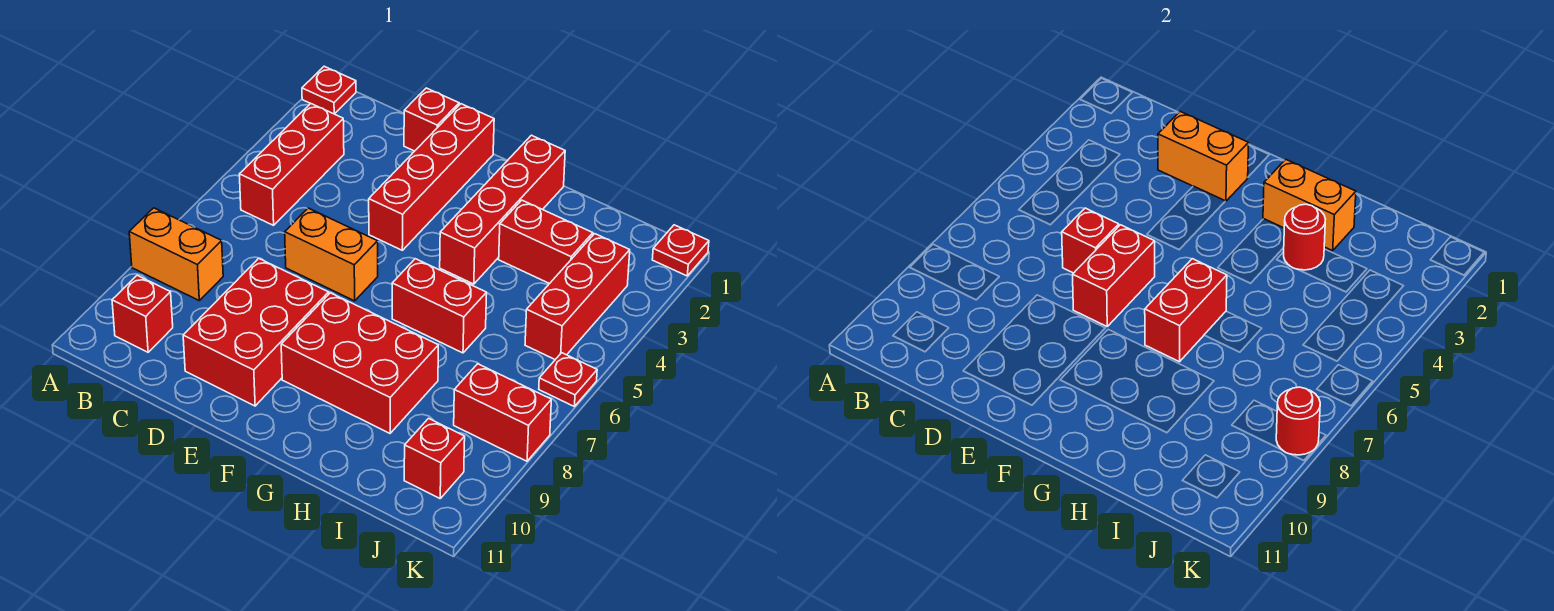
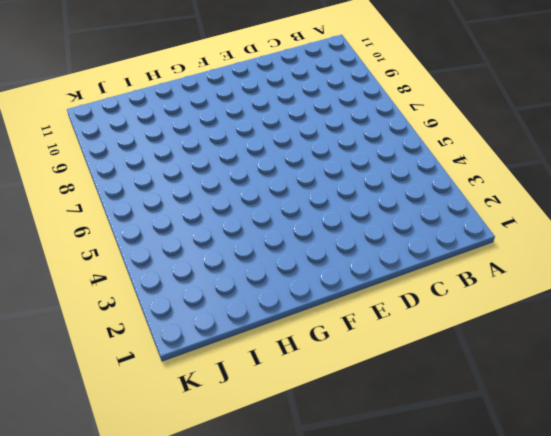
none -> red plate A1 level 1
none -> orange brick A8:B8 level 1
none -> red brick B3:B5 level 1

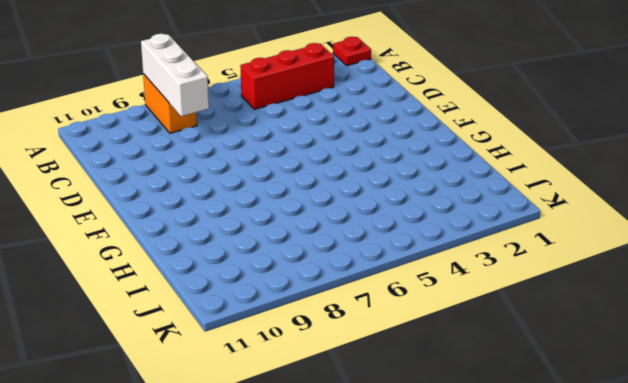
white brick A8:C8 level 2 -> none
none -> red brick B10 level 1
none -> red brick D1 level 1
none -> orange brick D6:E6 level 1

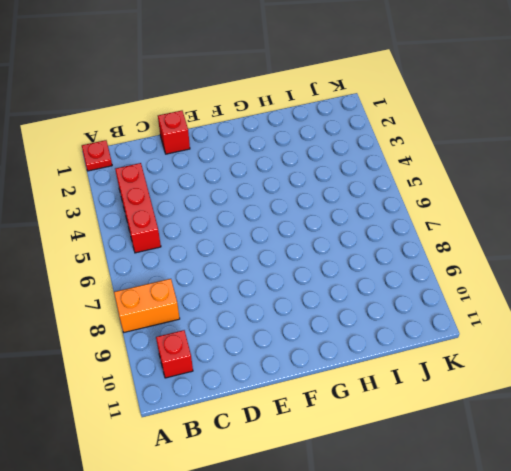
none -> orange brick D6:E6 level 1
none -> red brick D8:E10 level 1
none -> red brick E1:E4 level 1

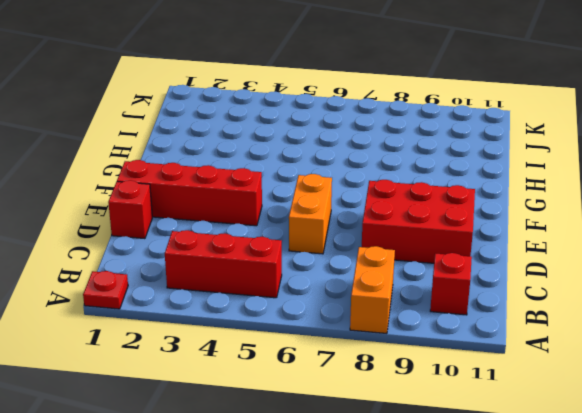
none -> red brick F8:H9 level 1
none -> red brick G1:G4 level 1
none -> red brick G6:H6 level 1

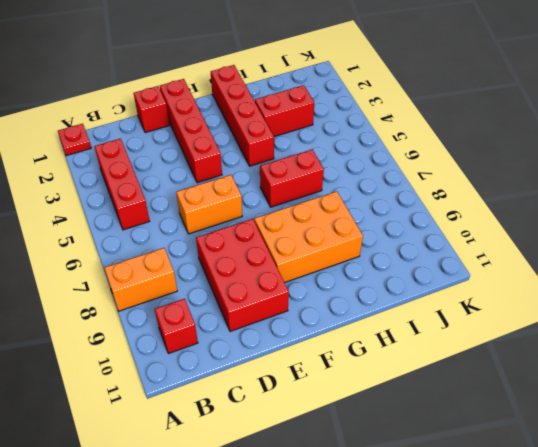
orange brick F8:H9 level 1 -> red brick F8:H9 level 1
none -> red brick J3:J5 level 1
none -> red brick J8:K8 level 1
none -> red brick J10 level 1

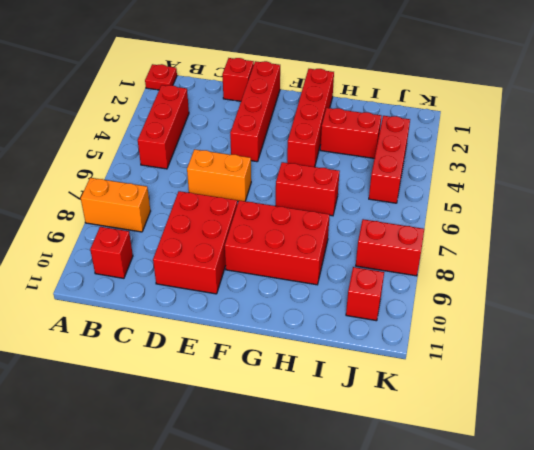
none -> red plate K1 level 1
none -> red plate K6 level 1
none -> orange brick D2:E2 level 2

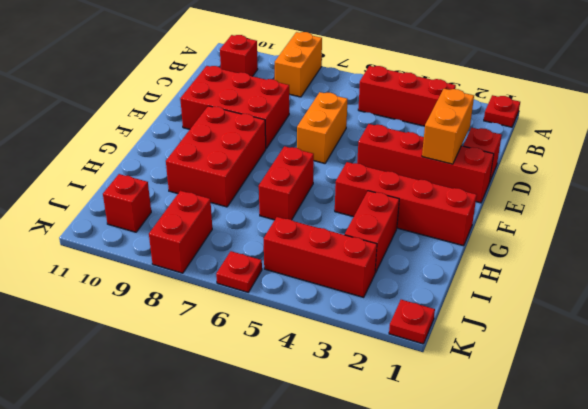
none -> red brick D6 level 2
none -> red brick E6:E7 level 2
none -> orange brick G2:H2 level 2

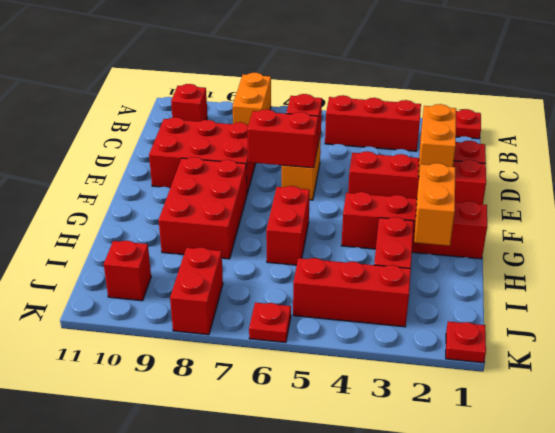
none -> red brick G6:G7 level 2
none -> red round brick H3 level 2
none -> red round brick K8 level 2

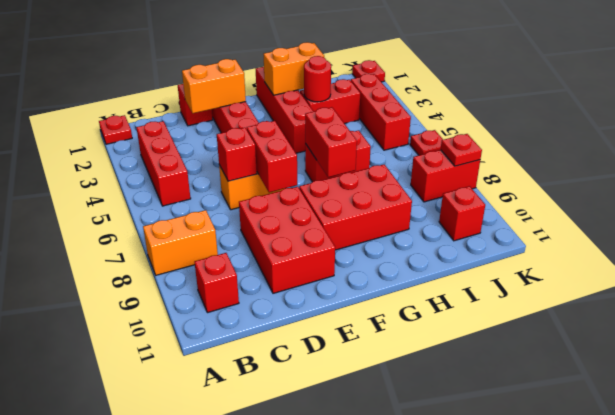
red plate K8 level 2 -> red round brick K8 level 2

